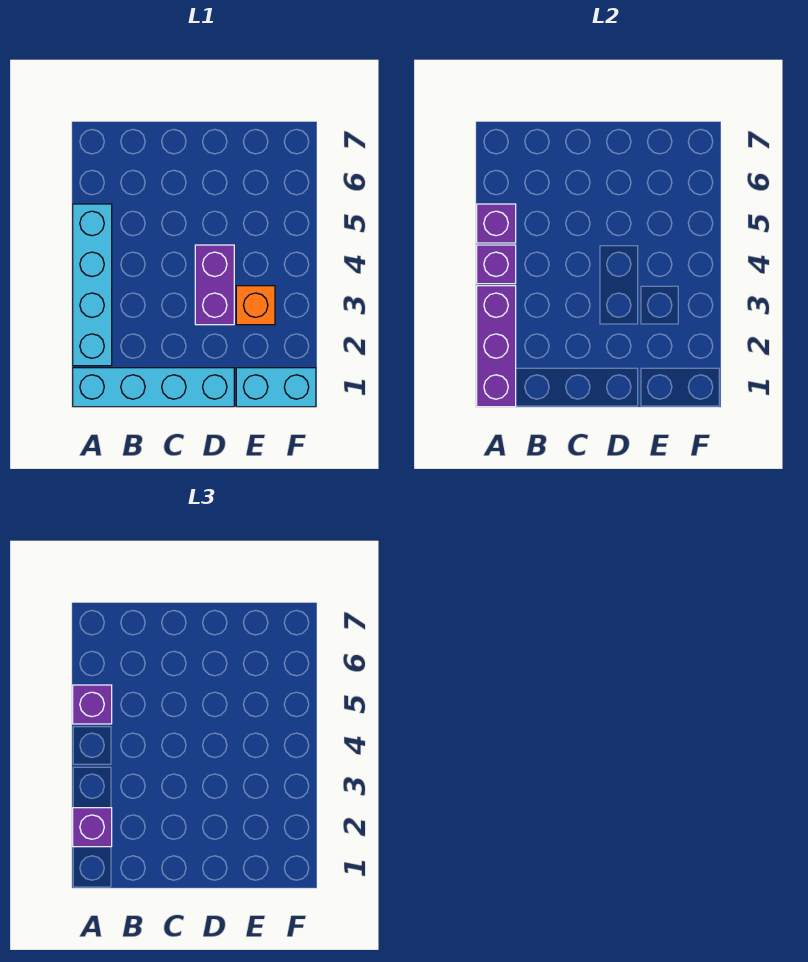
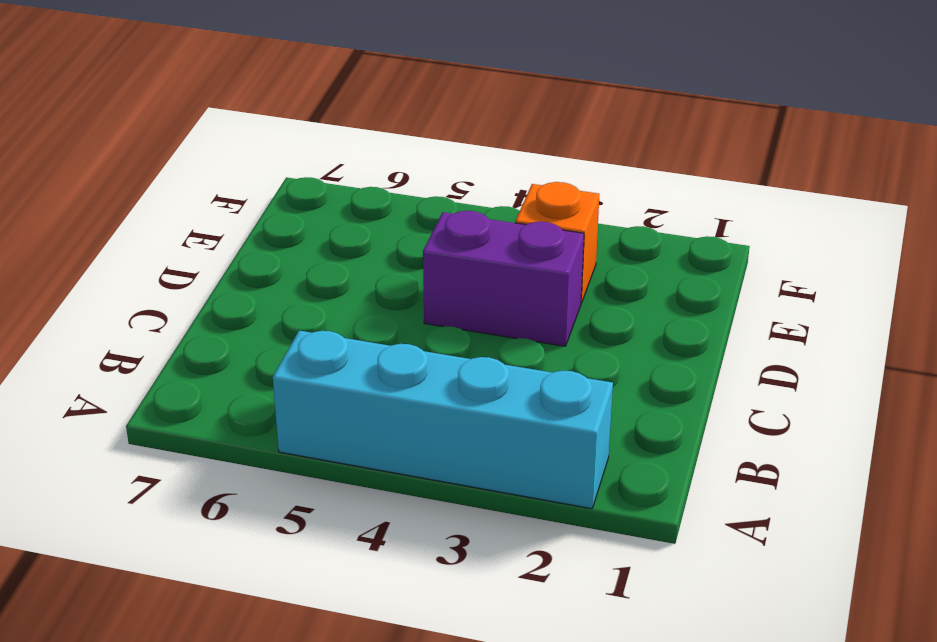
none -> cyan brick A1:D1 level 1
none -> cyan brick E1:F1 level 1

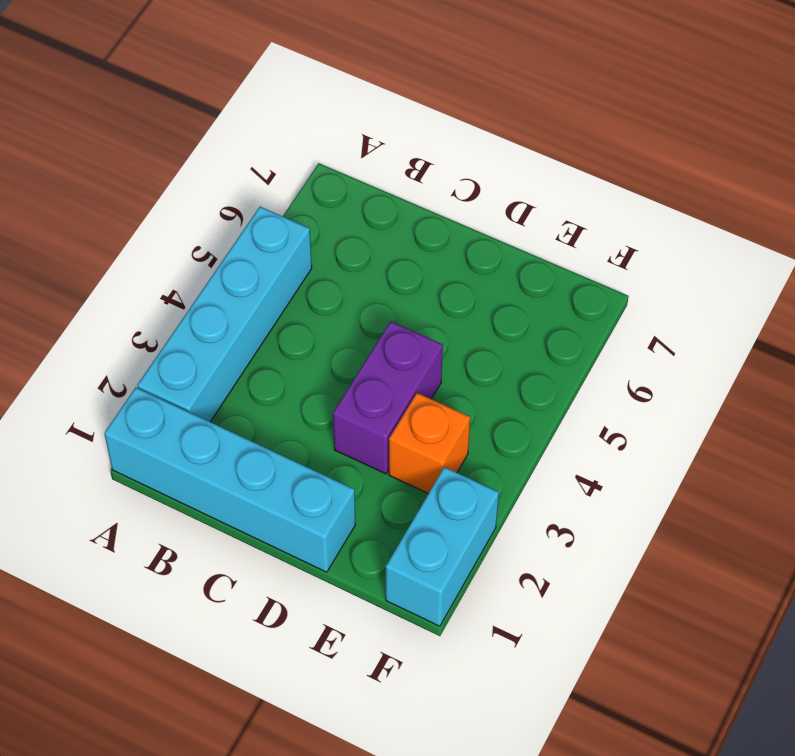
cyan brick F1:F2 level 1 -> cyan brick E1:F1 level 1
none -> purple brick A1:A3 level 2
none -> purple brick A4 level 2

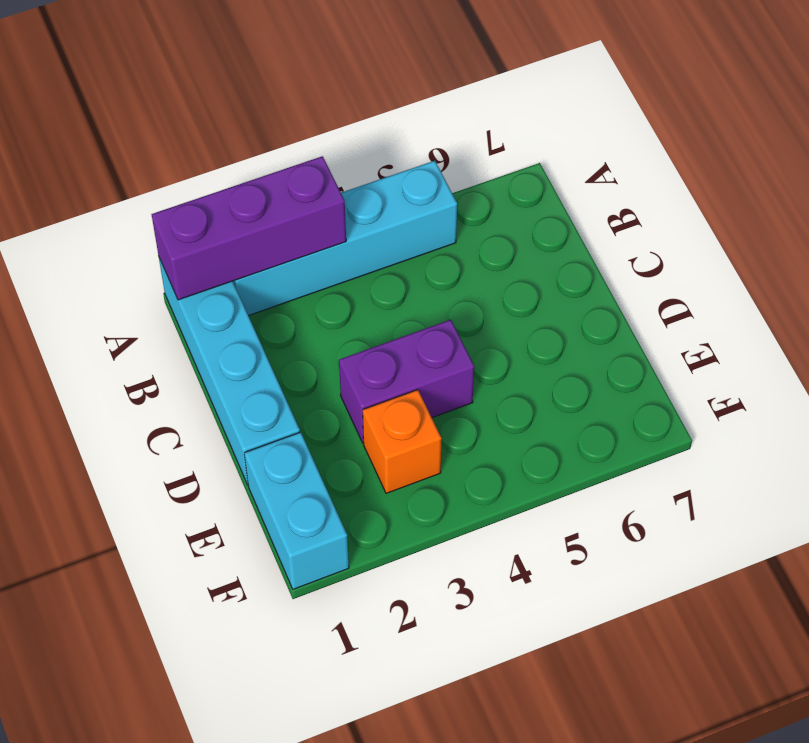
none -> purple brick A4 level 2
none -> purple brick A5 level 2

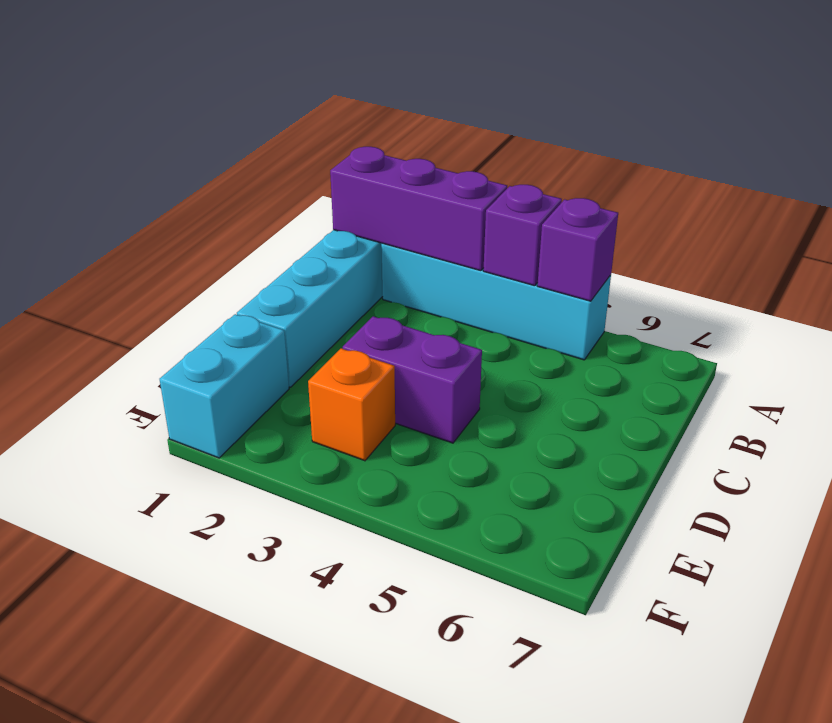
none -> purple brick A2 level 3
none -> purple brick A5 level 3

